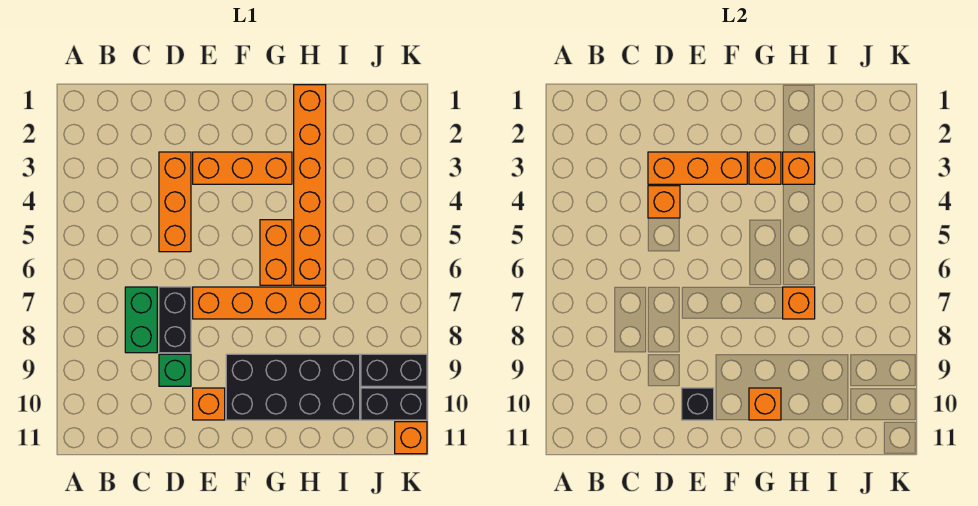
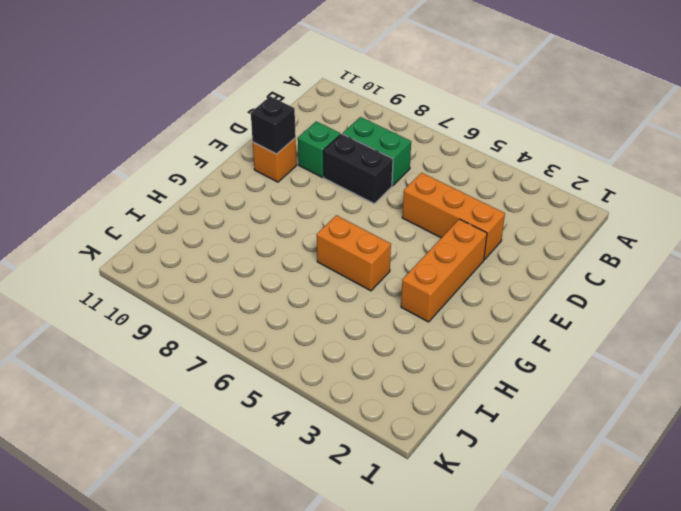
none -> orange brick E7:H7 level 1
none -> black brick F9:I10 level 1
none -> orange brick H1:H6 level 1

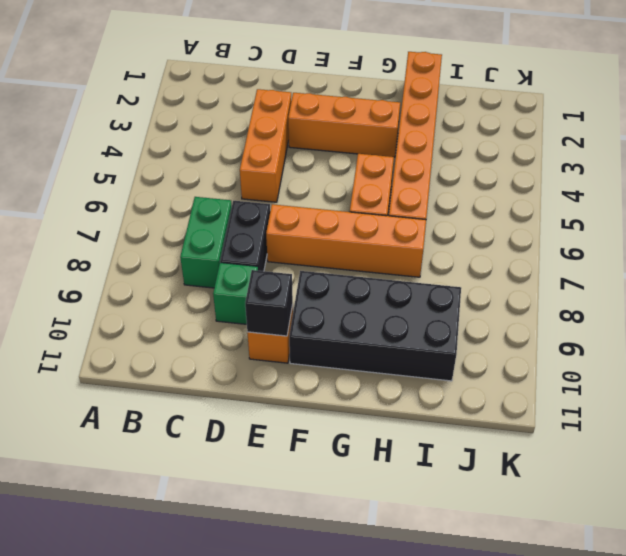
none -> black brick J9:K9 level 1
none -> black brick J10:K10 level 1
none -> orange brick K11 level 1

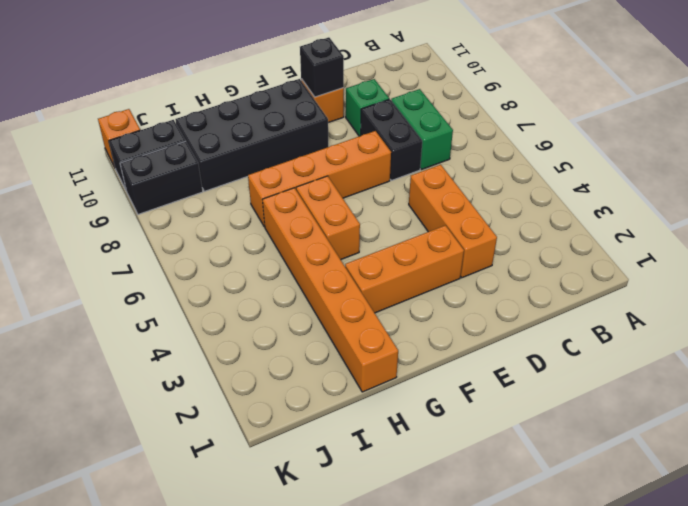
none -> orange brick D3:F3 level 2
none -> orange brick D4 level 2
none -> orange brick G3 level 2

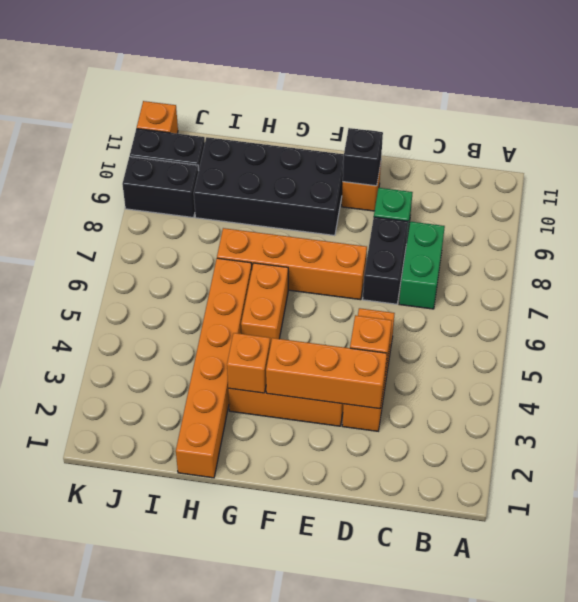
none -> orange brick G10 level 2
none -> orange brick H3 level 2
none -> orange brick H7 level 2

